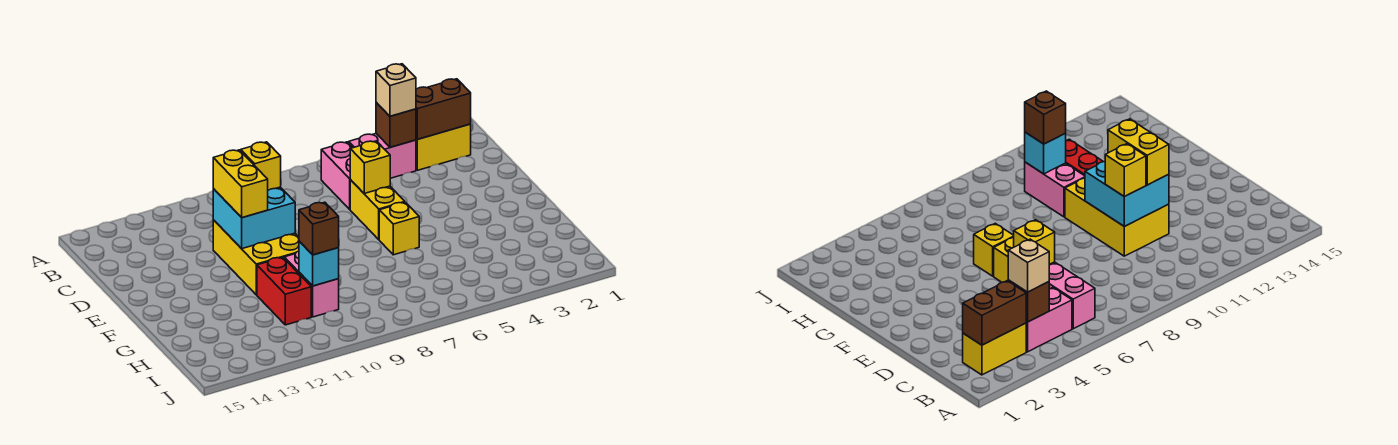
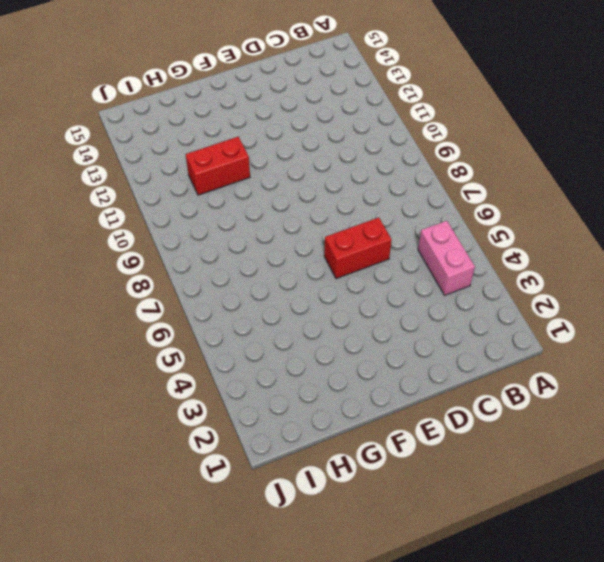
red brick D6:E6 level 1 -> yellow brick D6:E6 level 1
none -> yellow brick B2:B3 level 1
none -> pink brick B6:C6 level 1
none -> yellow brick D10:F11 level 1

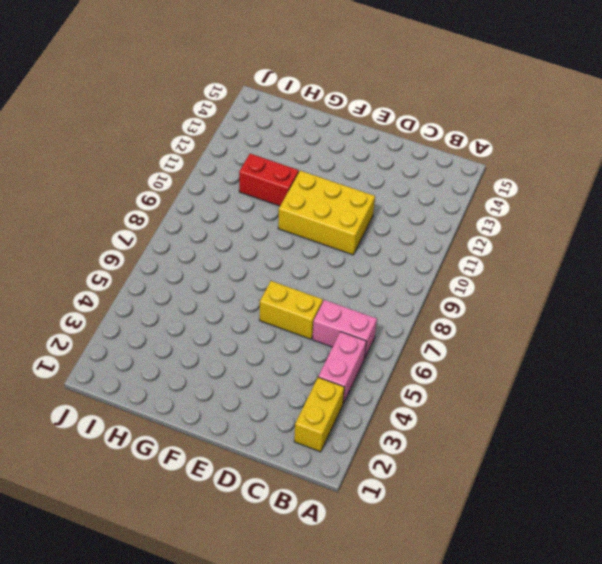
none -> yellow brick F6 level 1
none -> pink brick G10:H10 level 1
none -> brown brick B2:B3 level 2

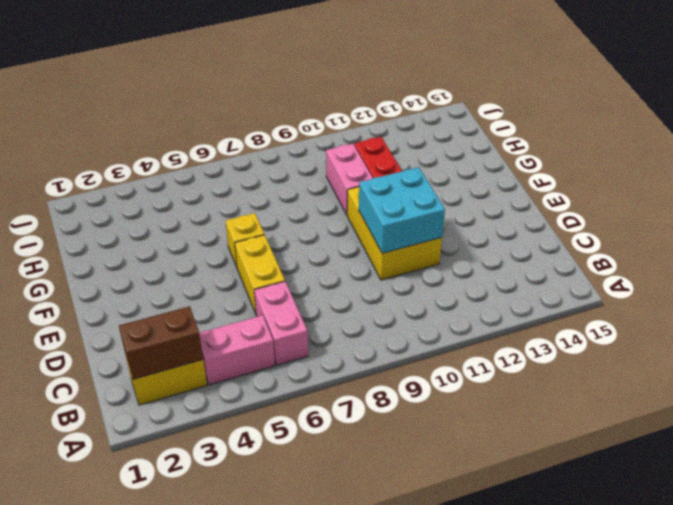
none -> brown brick B4 level 2
none -> yellow brick D6 level 2
none -> cyan brick H10 level 2

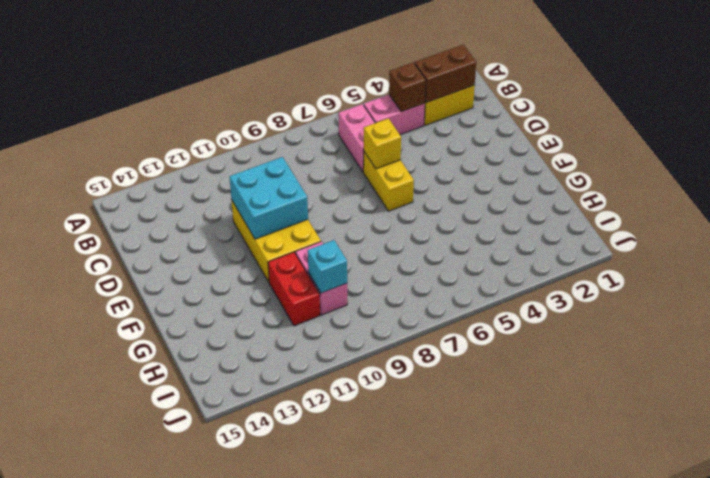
none -> yellow brick F6 level 1
none -> tan brick B4 level 3
none -> yellow brick D10 level 3

